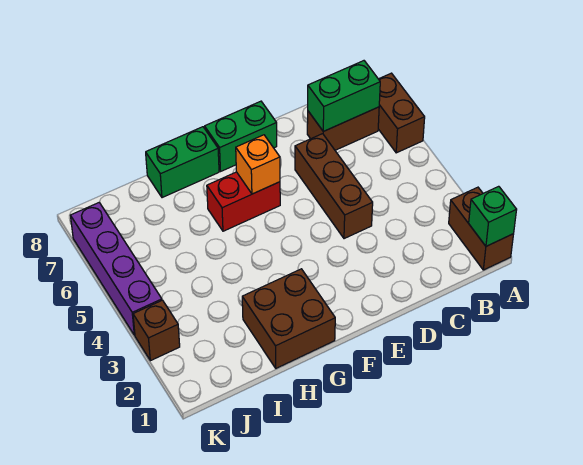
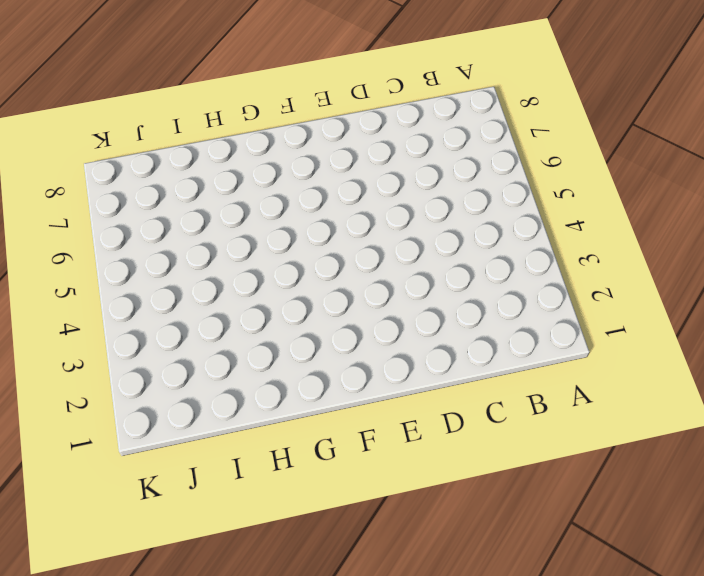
none -> brown brick A1:A2 level 1
none -> brown brick A6:A7 level 1
none -> brown brick B7:C7 level 1

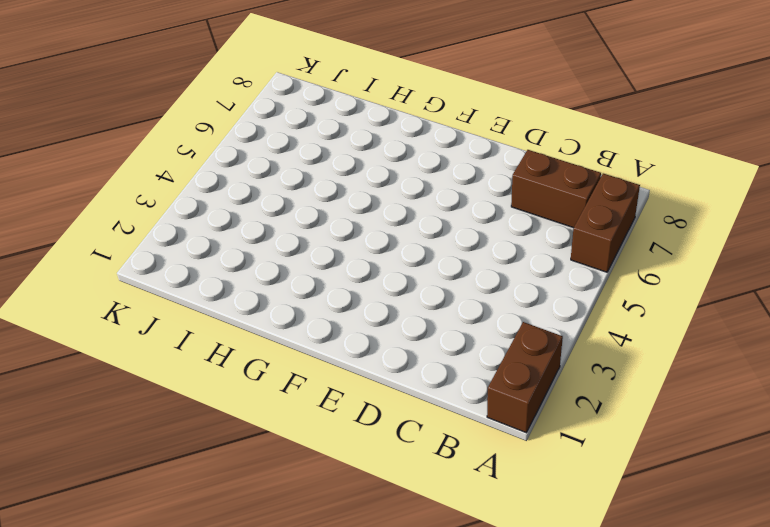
none -> brown brick D4:D6 level 1
none -> green brick E8:F8 level 1
none -> red brick F6:G6 level 1

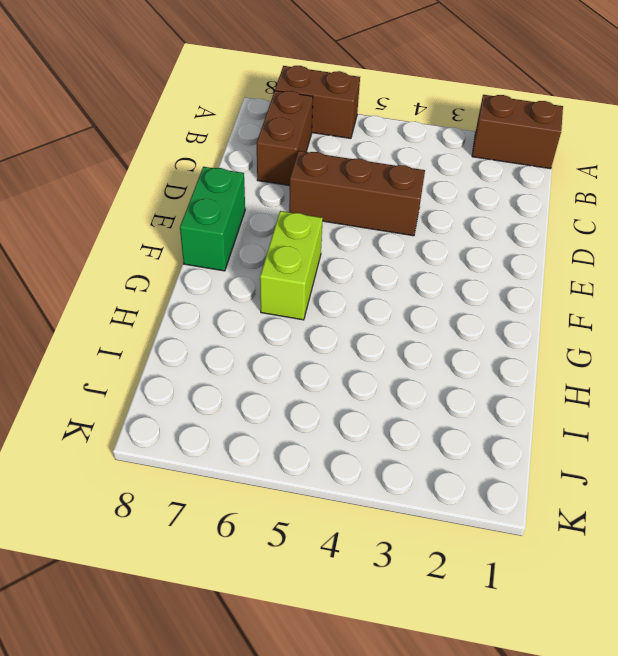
lime brick F6:G6 level 1 -> red brick F6:G6 level 1
none -> brown brick G1:H2 level 1
none -> green brick G8:H8 level 1
none -> brown brick K3 level 1

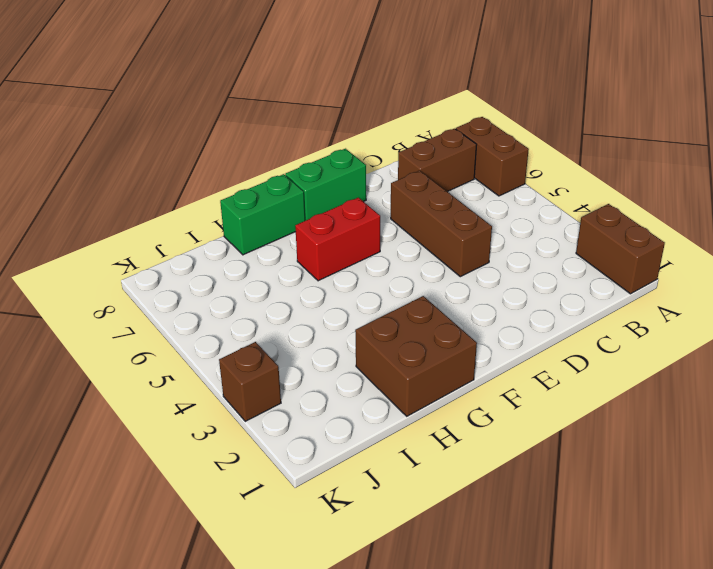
none -> purple brick K4:K7 level 1
none -> green brick A1 level 2
none -> green brick B7:C7 level 2

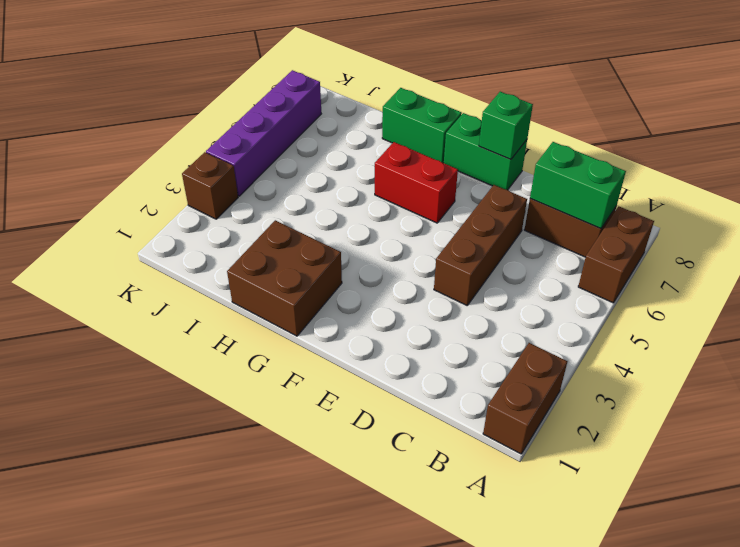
green brick E8 level 2 -> green brick A1 level 2
none -> orange brick F6 level 2

